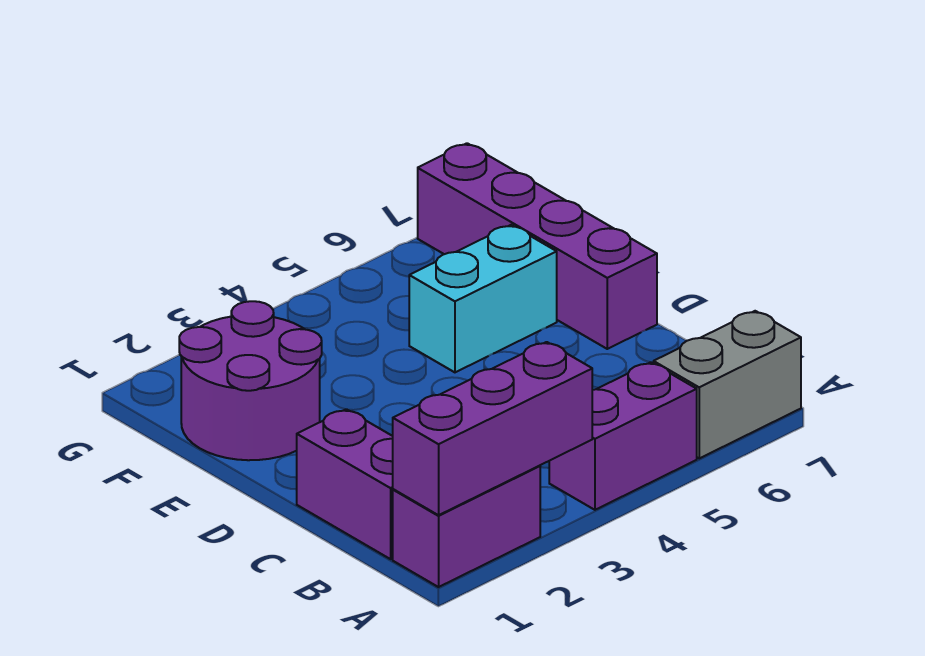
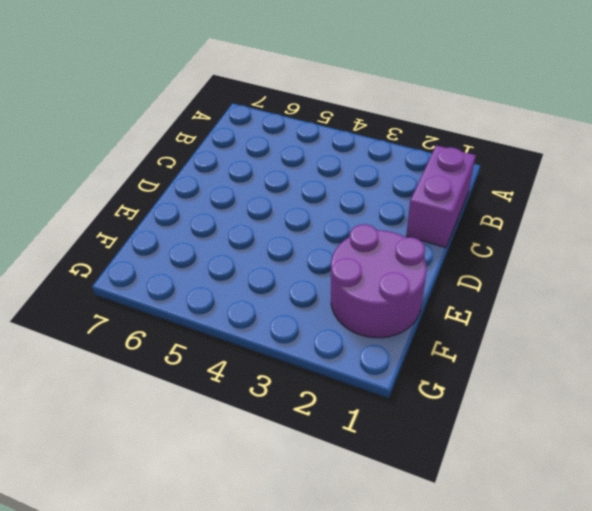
none -> purple brick A1:A2 level 1
none -> purple brick A4:A5 level 1

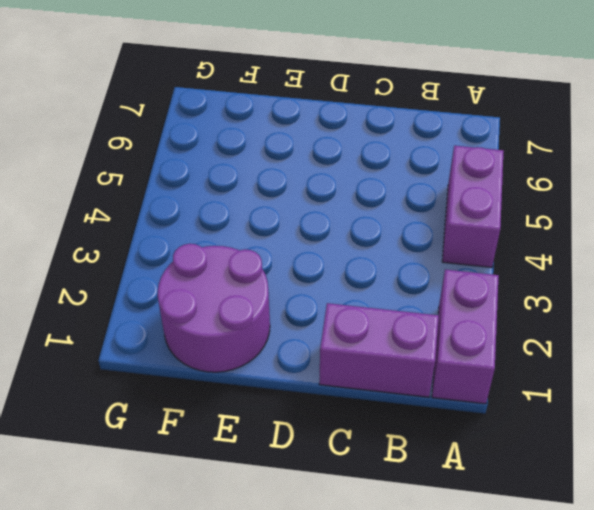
none -> grey brick A6:A7 level 1
none -> purple brick D7:G7 level 1

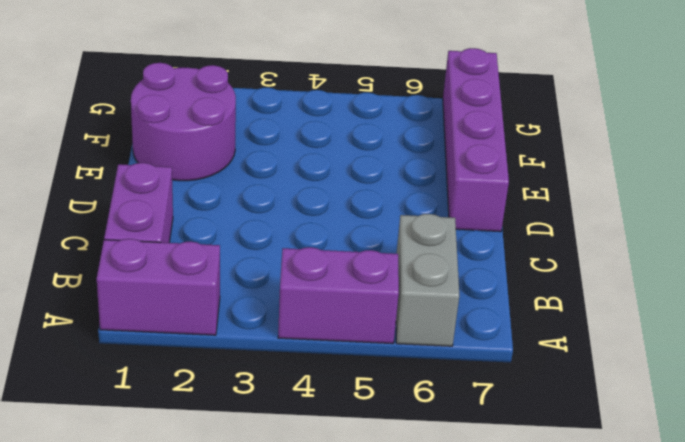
grey brick A6:B6 level 1 -> grey brick A6:A7 level 1
none -> cyan brick E5:E6 level 1
none -> purple brick A1:A3 level 2

